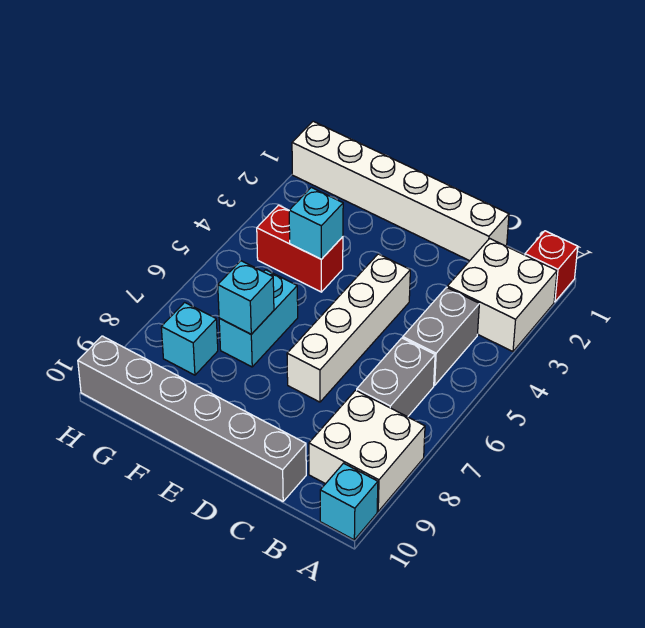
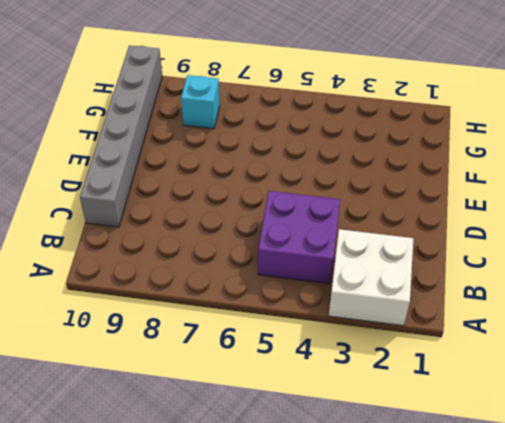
purple brick B4:C5 level 1 -> grey brick B4:B5 level 1
none -> red brick A1 level 1
none -> white brick A8:B9 level 1
none -> cyan brick A10 level 1

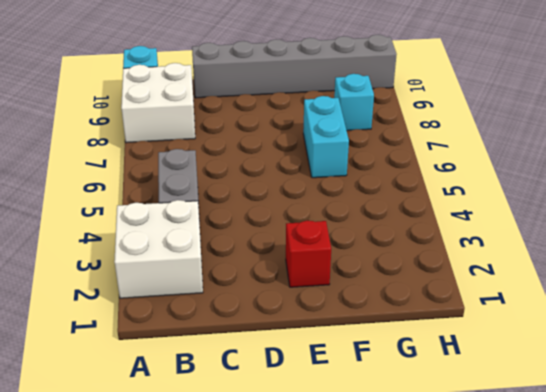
red brick E2 level 1 -> red brick A1 level 1
none -> grey brick B6:B7 level 1
none -> white brick C1:H1 level 1
none -> white brick D4:D7 level 1

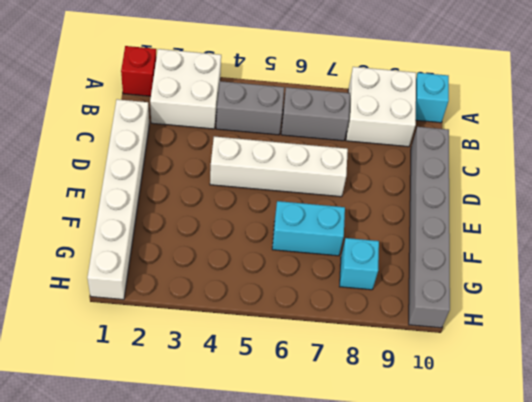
none -> red brick F4:G4 level 1
none -> cyan brick F4 level 2
none -> cyan brick F7 level 2

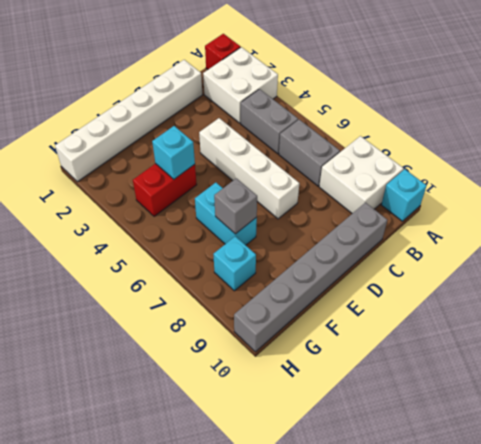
grey brick F7 level 2 -> cyan brick F7 level 2

